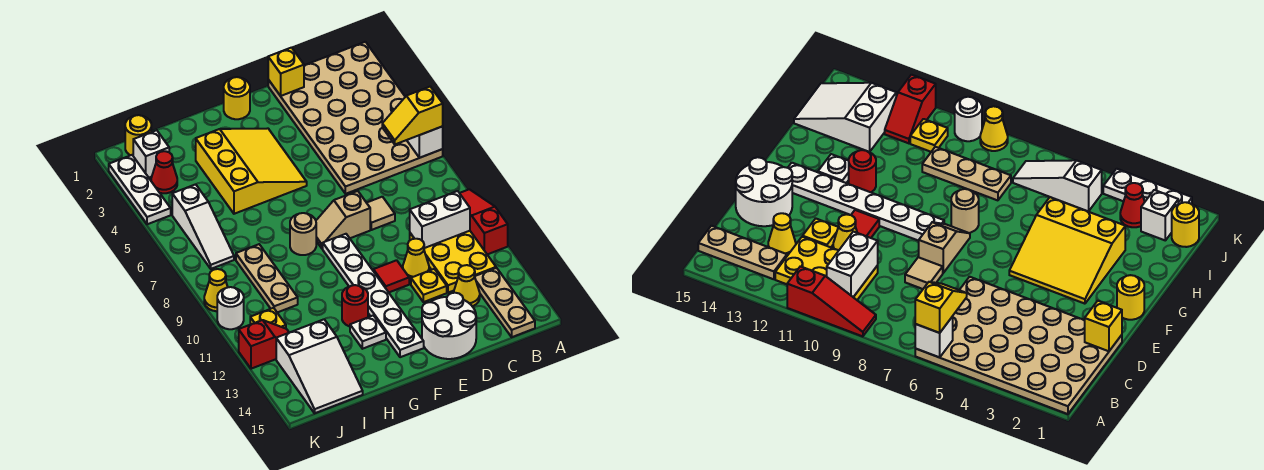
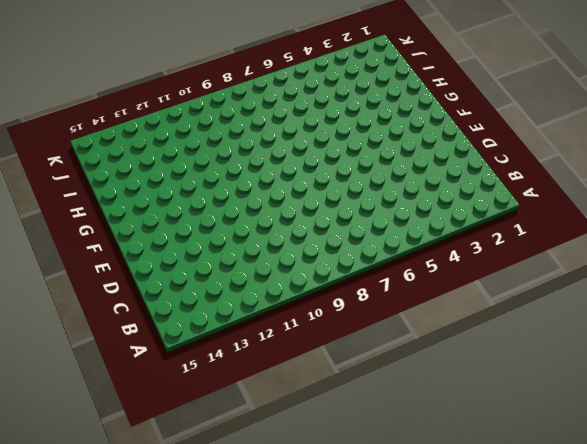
none -> tan plate A1:D6 level 1
none -> red slope A9:A11 level 1 top 11
none -> yellow plate B10:C12 level 1
none -> tan plate B13:B15 level 1

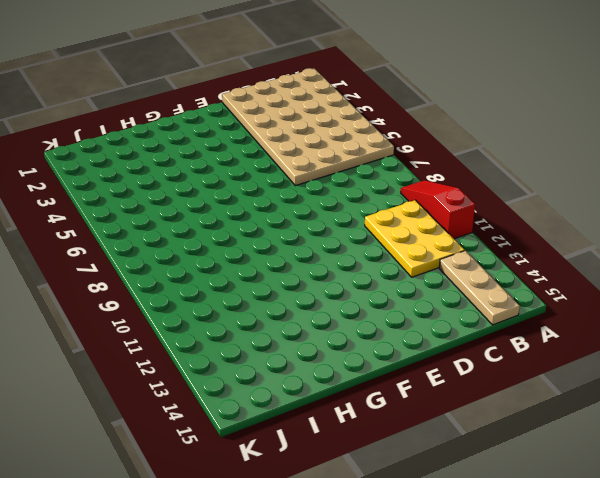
none -> yellow cone C13 level 1
none -> tan tile D8 level 1
none -> yellow cone D11 level 1
none -> yellow plate D12 level 1

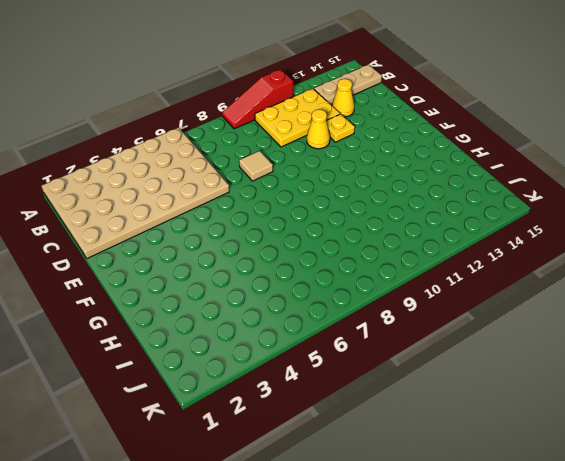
none -> white round brick D14:E15 level 1
none -> tan slope E8:F8 level 1 top E
none -> red tile E11 level 1
none -> yellow round brick F1 level 1

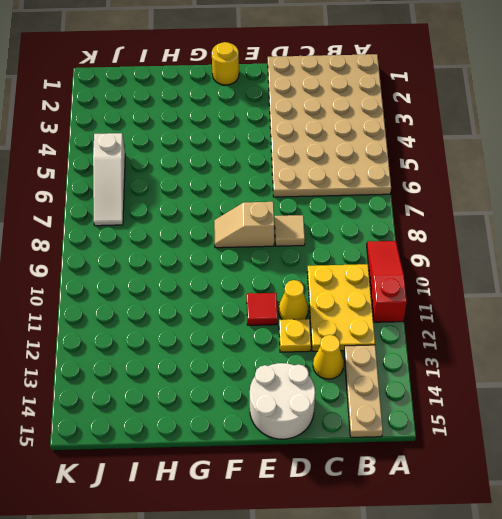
none -> yellow slope F3:H5 level 1 top H
none -> white plate F9:F14 level 1
none -> tan round brick G8 level 1
none -> red round brick G12 level 1

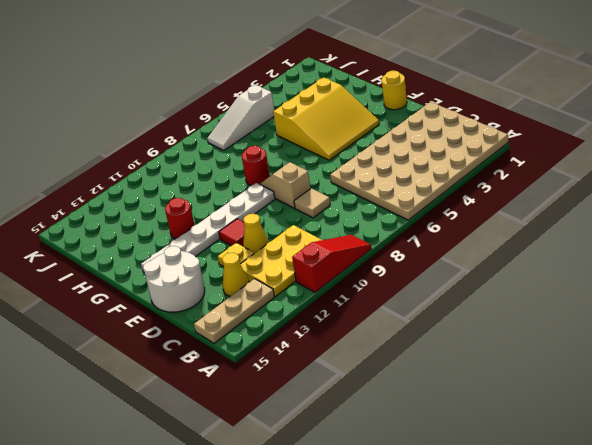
red round brick G8 level 1 -> tan round brick G8 level 1
none -> white plate G13 level 1
none -> tan plate I8:I10 level 1
none -> white slope I13:J15 level 1 top 13
none -> yellow round brick J1 level 1

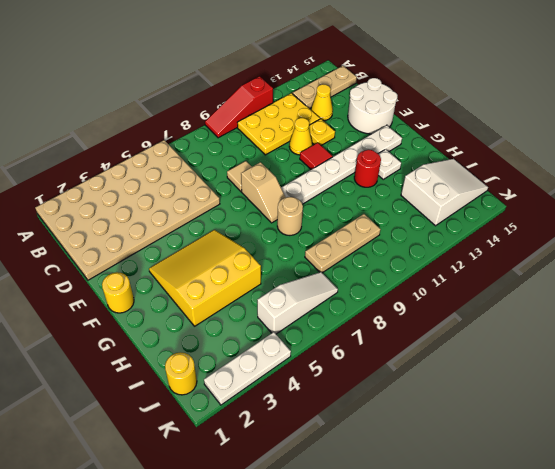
none -> white brick J2 level 1
none -> red cone J3 level 1
none -> yellow plate J11 level 1
none -> red slope J12:K12 level 1 top K

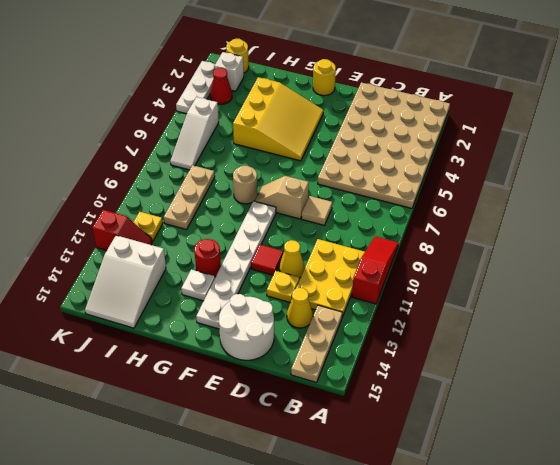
none -> yellow cone K9 level 1
none -> white round brick K10 level 1
none -> white brick A6 level 2
none -> white brick B10:C10 level 2

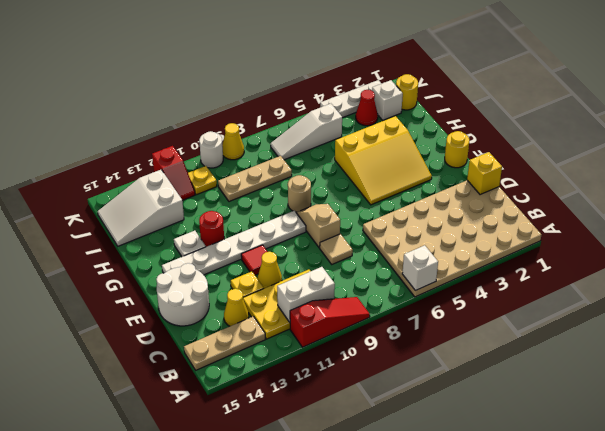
white brick B10:B11 level 2 -> white brick B10:C10 level 2
none -> yellow slope A6:B6 level 3 top A

